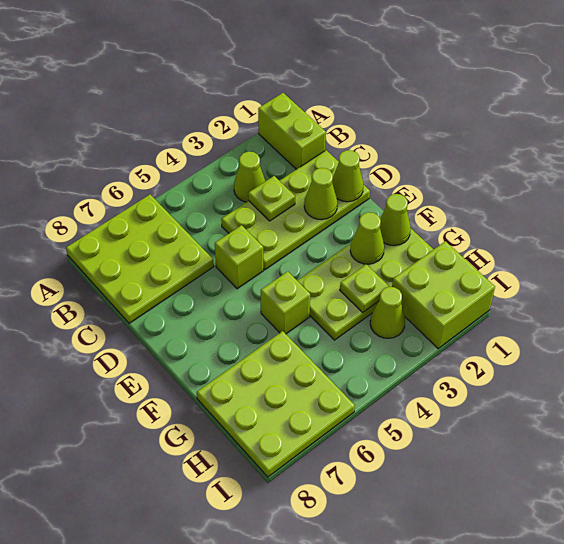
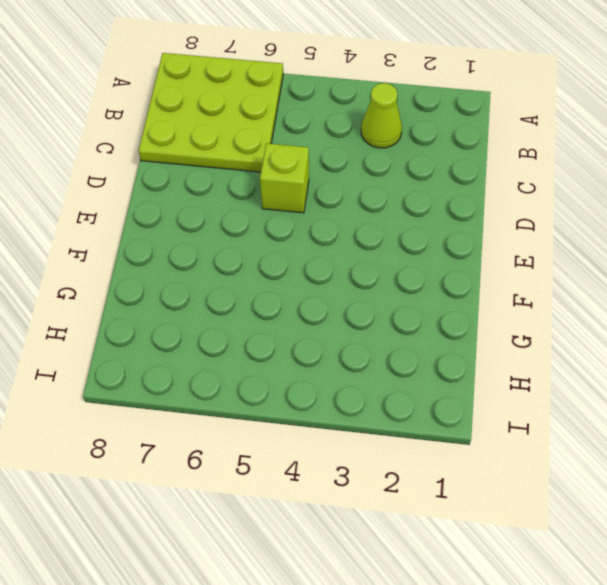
none -> lime brick A1:B1 level 1
none -> lime plate C1:D4 level 1
none -> lime plate F1:G4 level 1

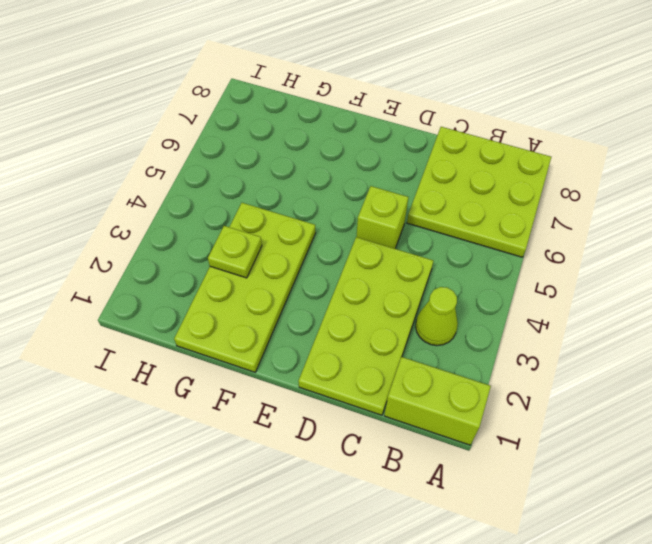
none -> lime brick F5 level 1
none -> lime plate G6:I8 level 1
none -> lime brick H1:I2 level 1

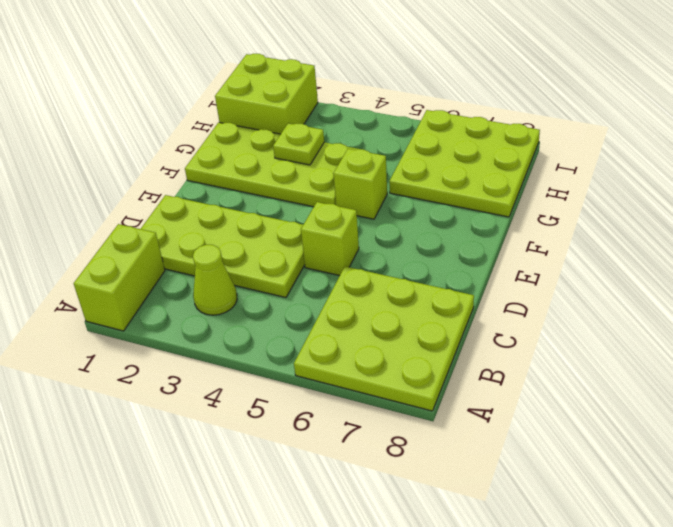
none -> lime cone H3 level 1
none -> lime plate C3 level 2
none -> lime cone D1 level 2

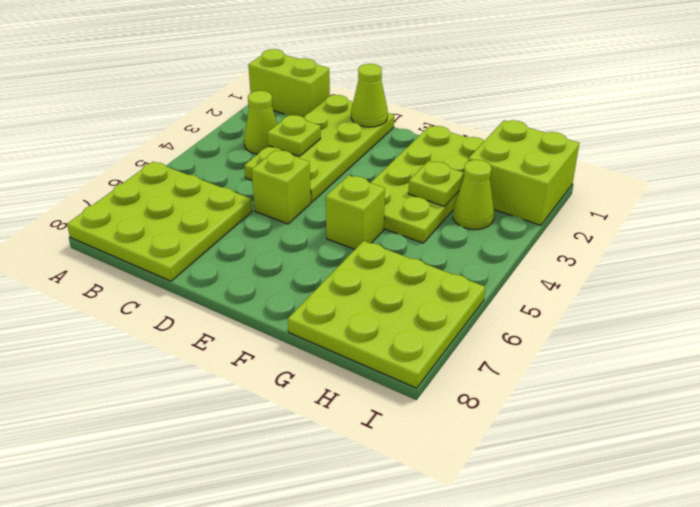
none -> lime cone D2 level 2
none -> lime cone F1 level 2
none -> lime cone F2 level 2

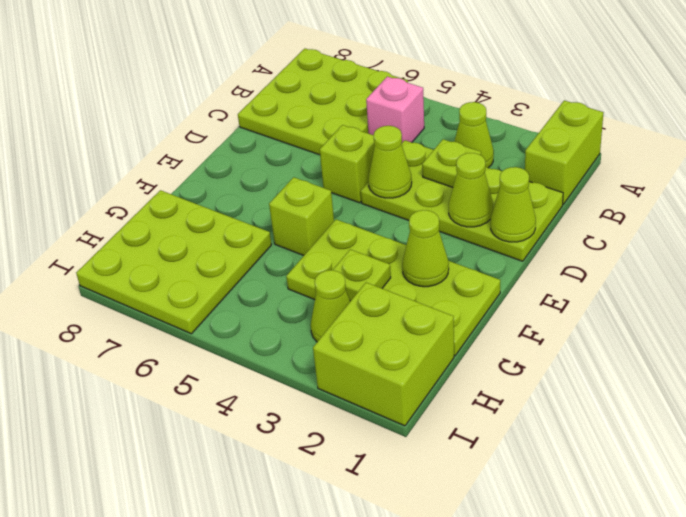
pink brick B5 level 1 -> none
lime cone D4 level 2 -> lime cone F1 level 2

